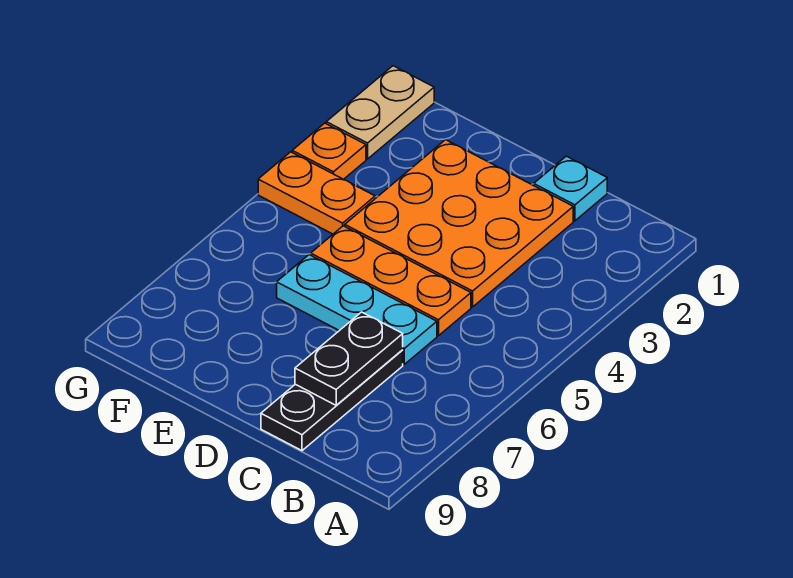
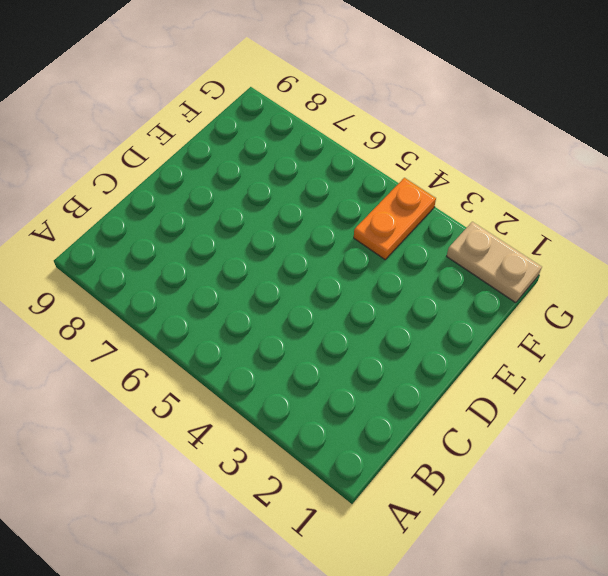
none -> cyan plate C1 level 1
none -> orange plate C2:E4 level 1

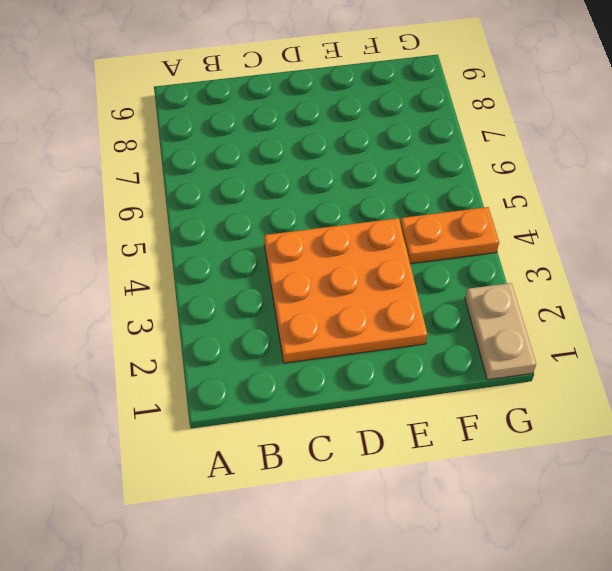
none -> cyan plate C1 level 1
none -> orange plate C5:E5 level 1

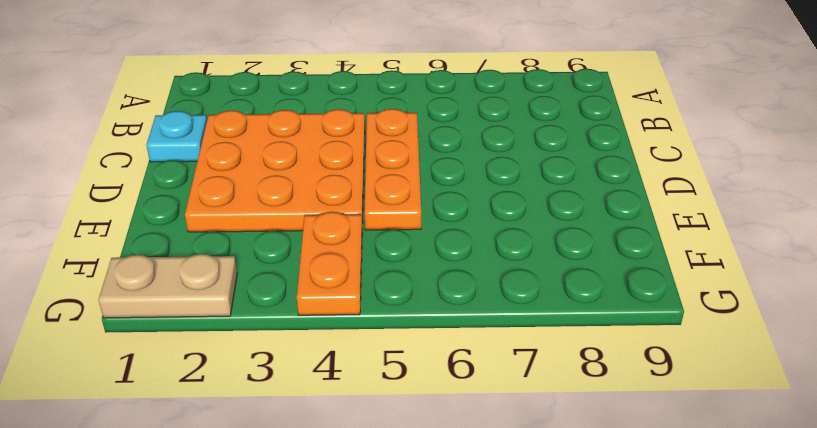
none -> cyan plate C6:E6 level 1
none -> black plate C7:C9 level 1

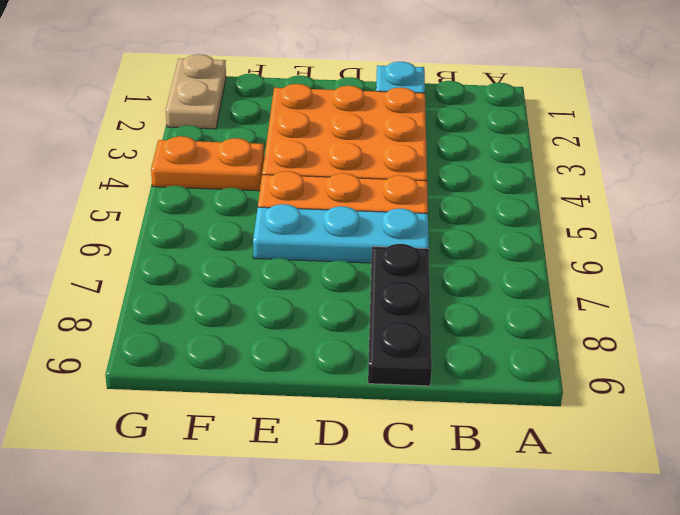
none -> orange plate G3 level 1
none -> black plate C7:C8 level 2

